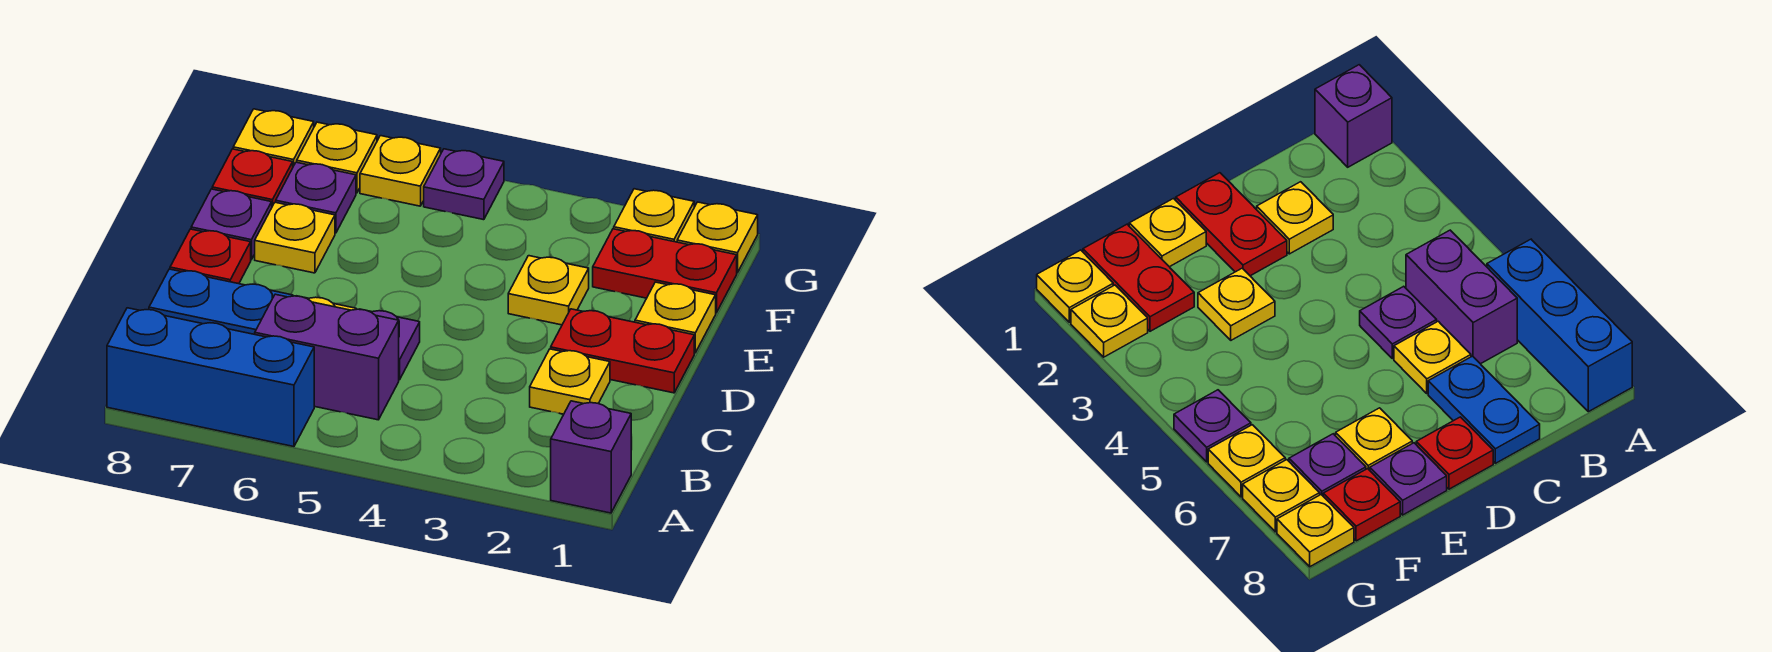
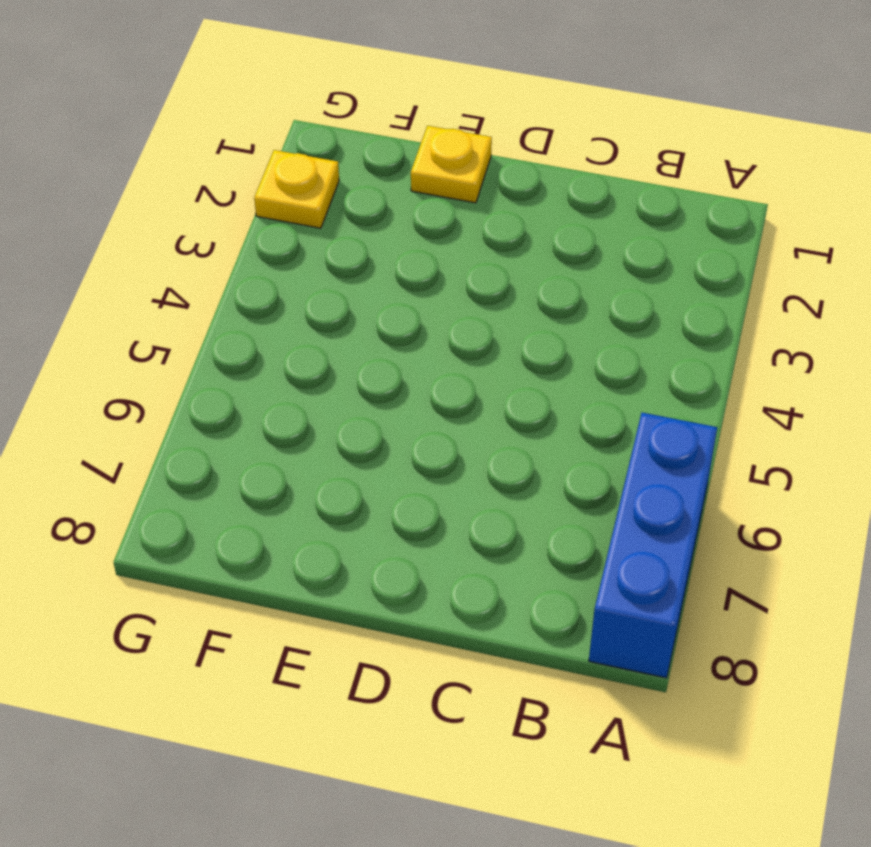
none -> purple brick A1 level 1
none -> purple brick B5:B6 level 1
none -> yellow plate C2 level 1

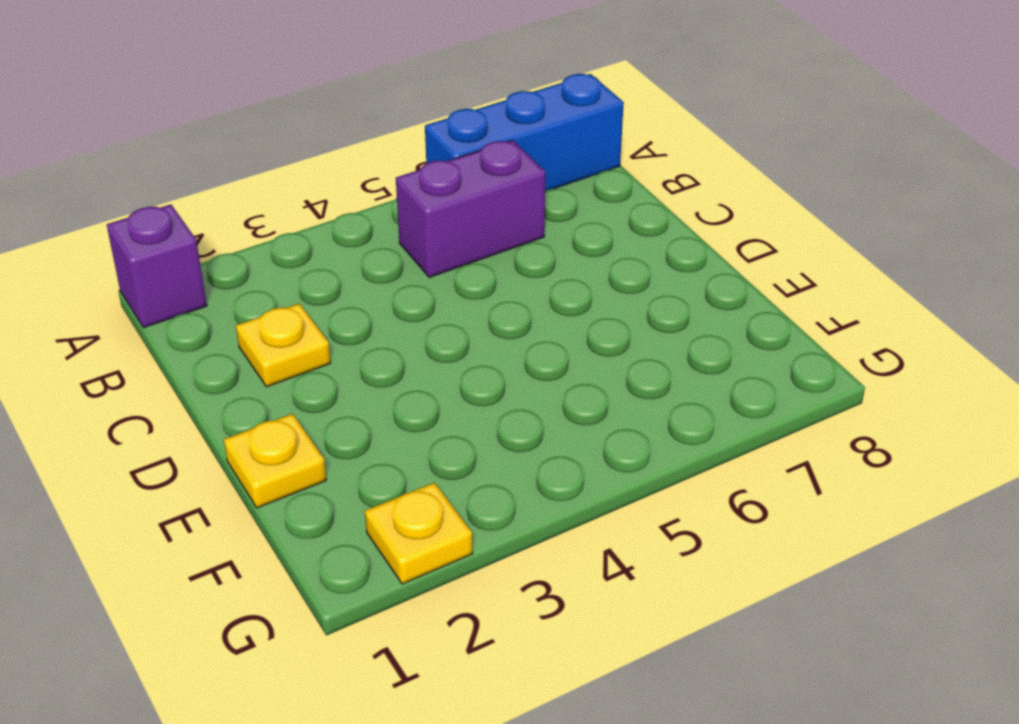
none -> purple plate C5 level 1
none -> yellow plate C6 level 1
none -> blue plate C7:C8 level 1

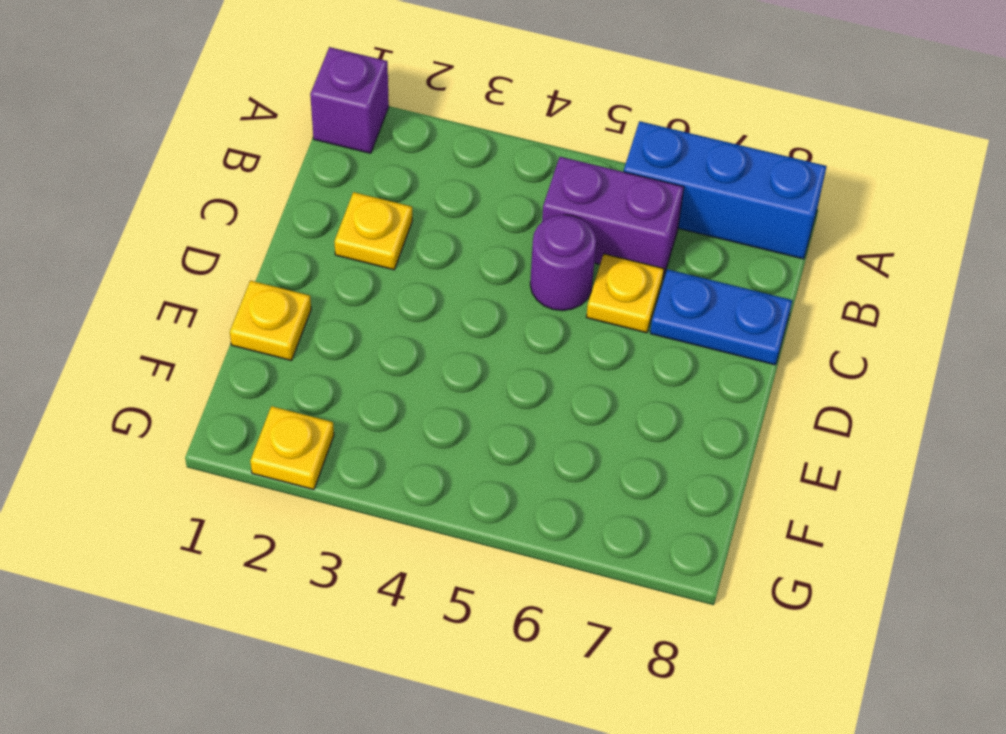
purple round brick C5 level 1 -> purple plate C5 level 1
none -> red plate D1:D2 level 1
none -> red plate D8 level 1
none -> yellow plate E3 level 1

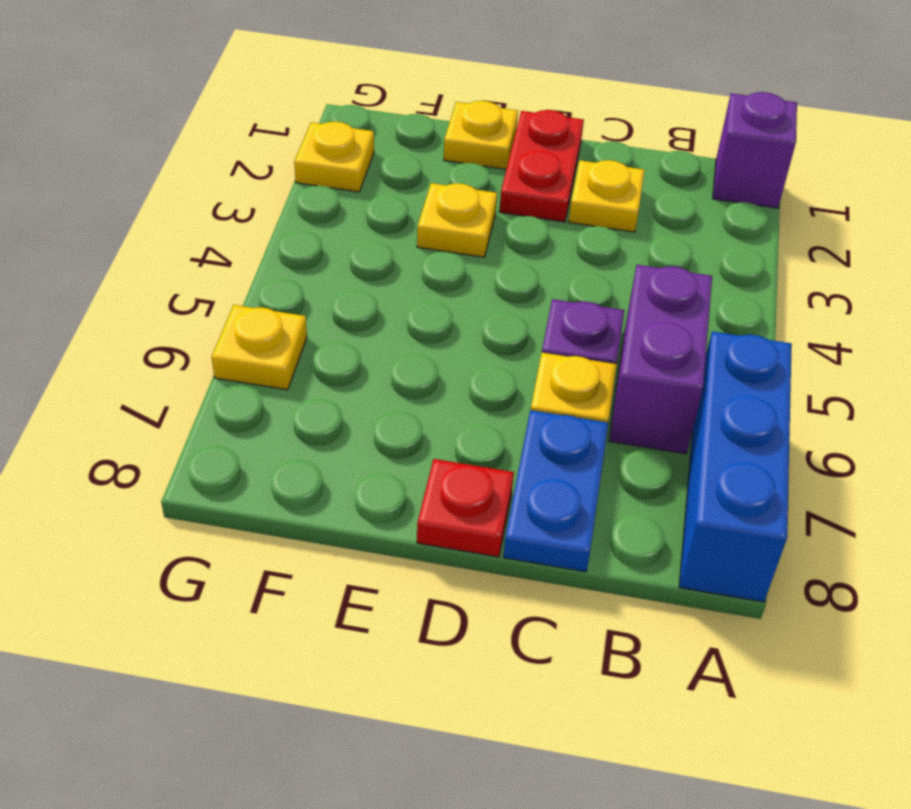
none -> yellow plate E7 level 1
none -> purple plate E8 level 1
none -> red plate F1:F2 level 1

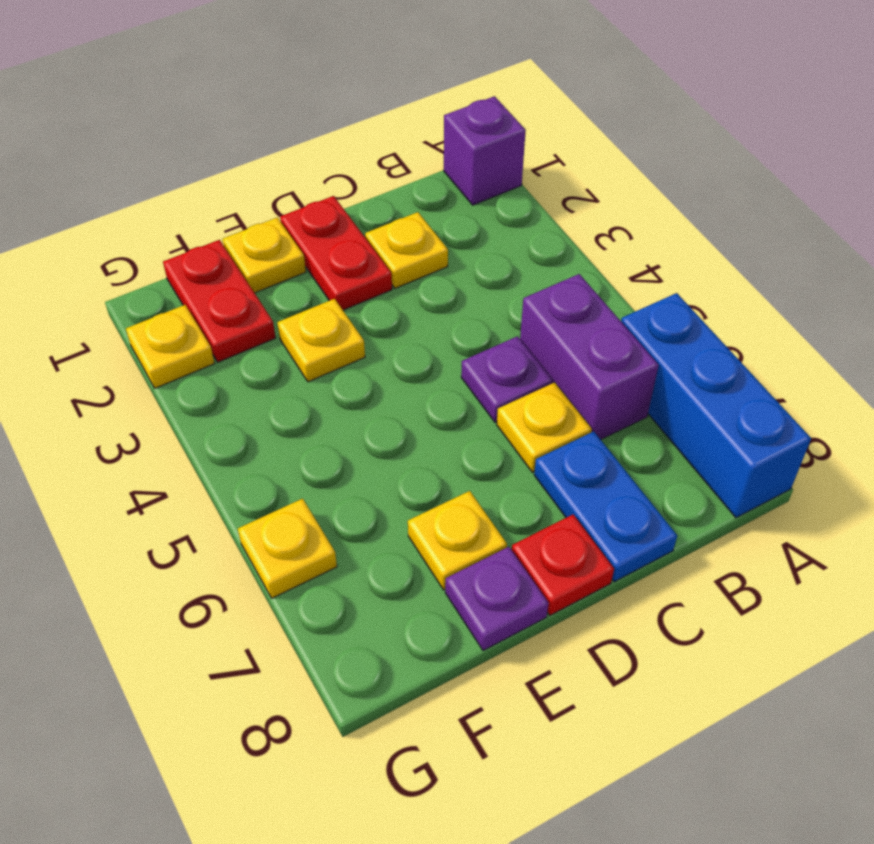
none -> purple plate F7 level 1
none -> red plate F8 level 1
none -> yellow plate G1 level 1

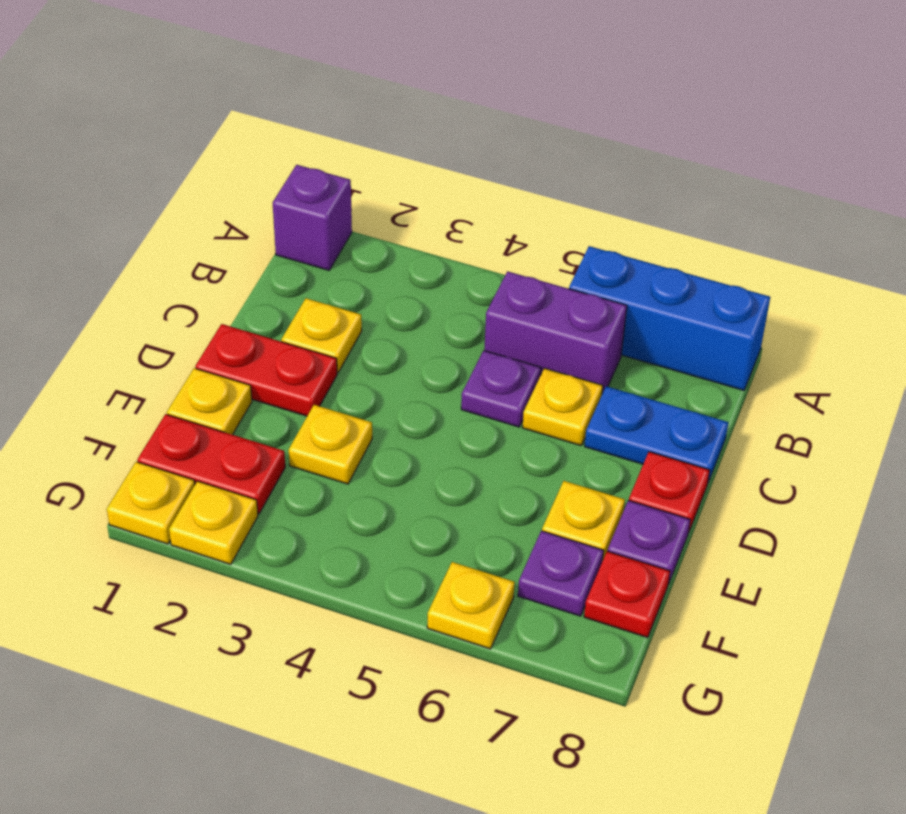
none -> purple plate G5 level 1
none -> yellow plate G7 level 1
none -> yellow plate G8 level 1

